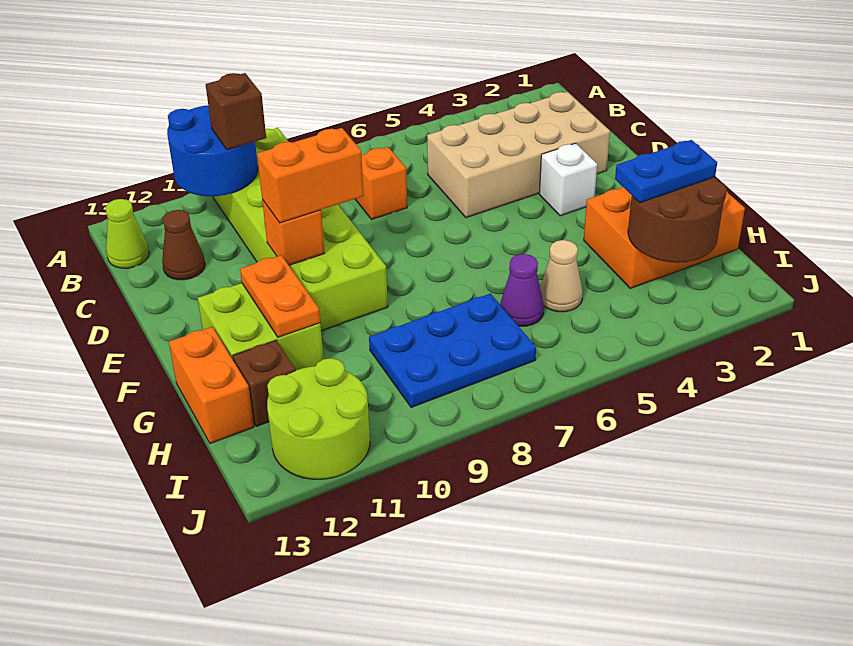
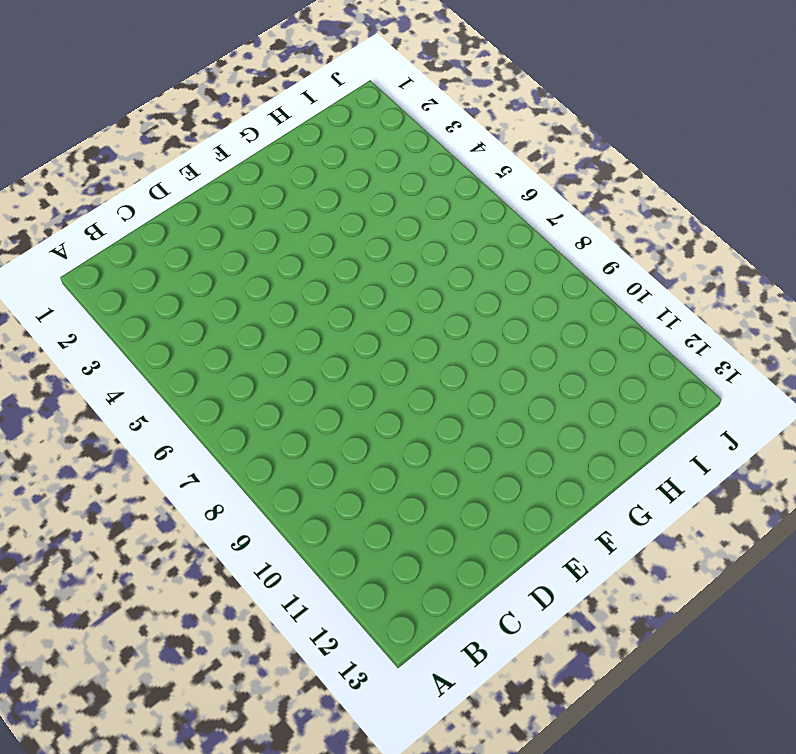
none -> lime brick A9:F10 level 1
none -> lime cone B13 level 1
none -> tan brick C2:D5 level 1

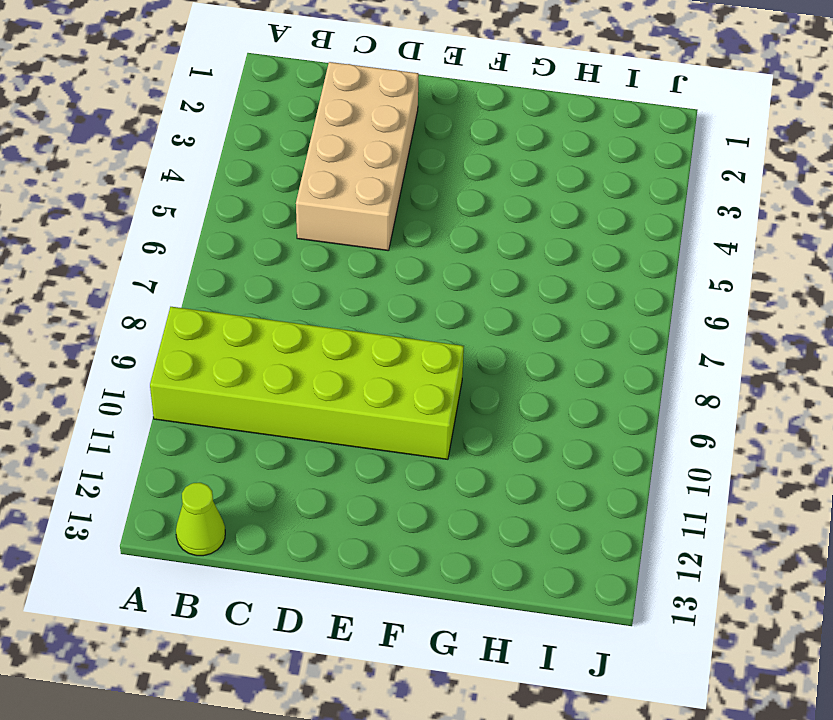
none -> orange brick C7 level 1
none -> brown cone C12 level 1
none -> white brick E3 level 1

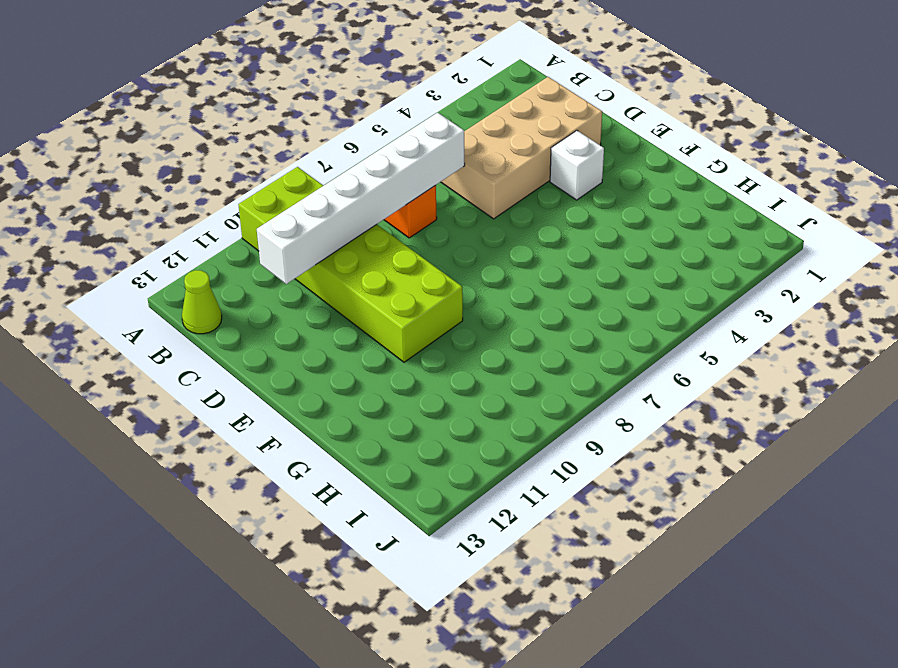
white brick C6:C11 level 2 -> none
none -> brown cone C12 level 1
none -> lime brick F11:G12 level 1
none -> orange brick G1:H3 level 1

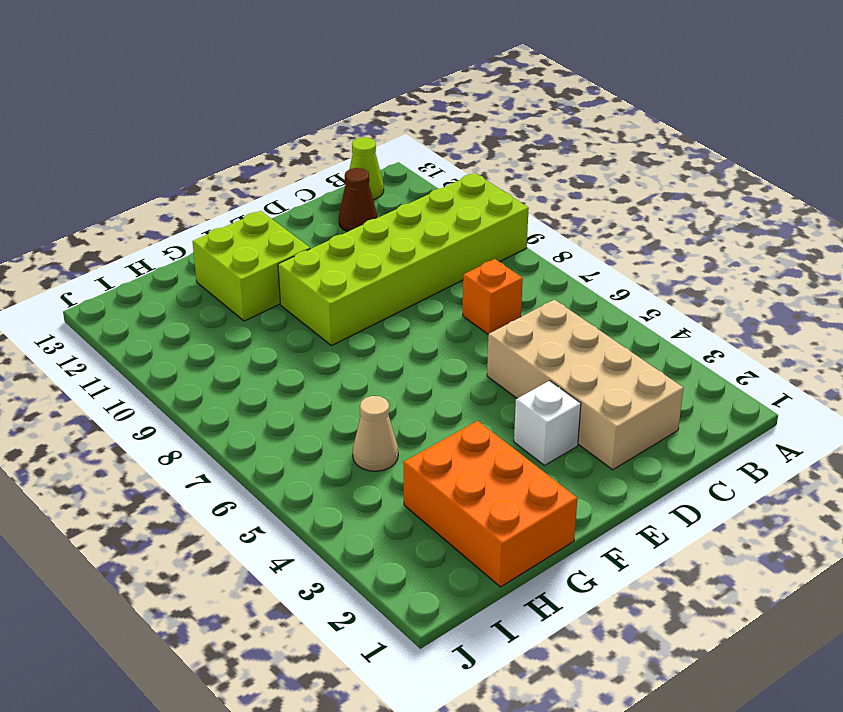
none -> orange brick G13:H13 level 1
none -> purple cone H6 level 1
none -> blue plate H7:I9 level 1

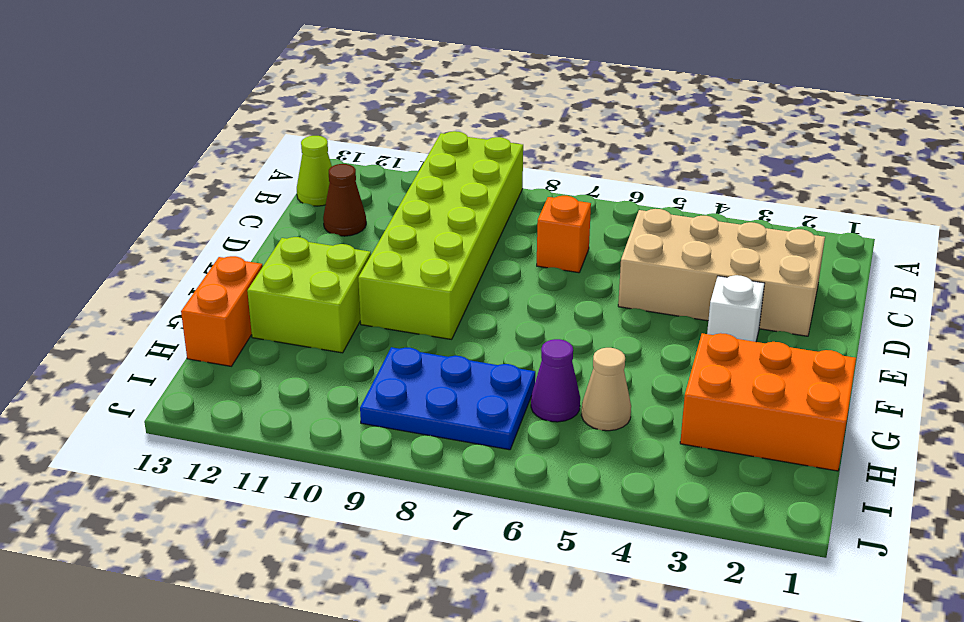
none -> brown brick H12 level 1
none -> lime round brick I11:J12 level 1
none -> blue round brick A10:B11 level 2

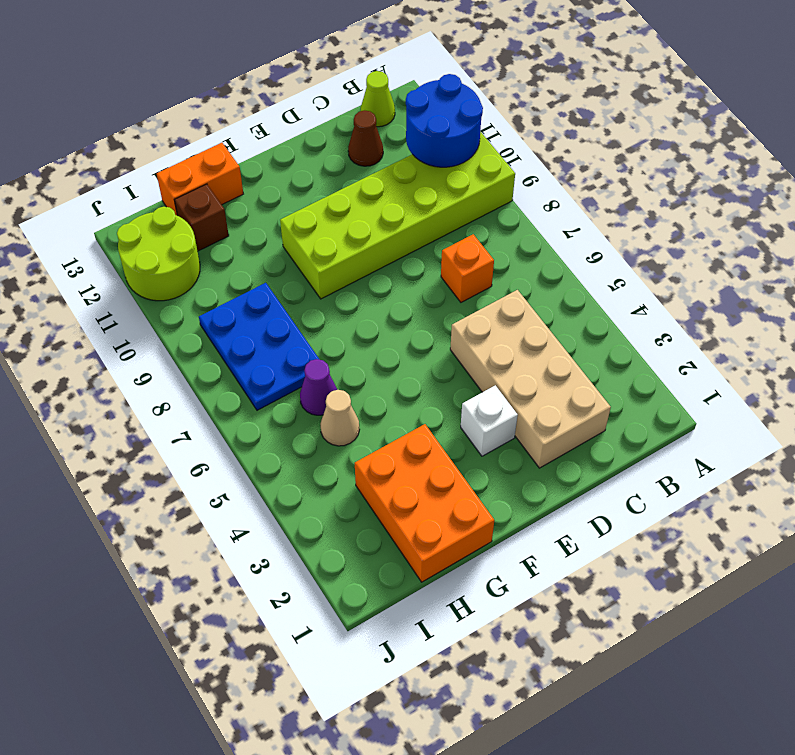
none -> lime brick F11:G12 level 1
none -> orange brick E10 level 2
none -> orange plate F11:G11 level 2

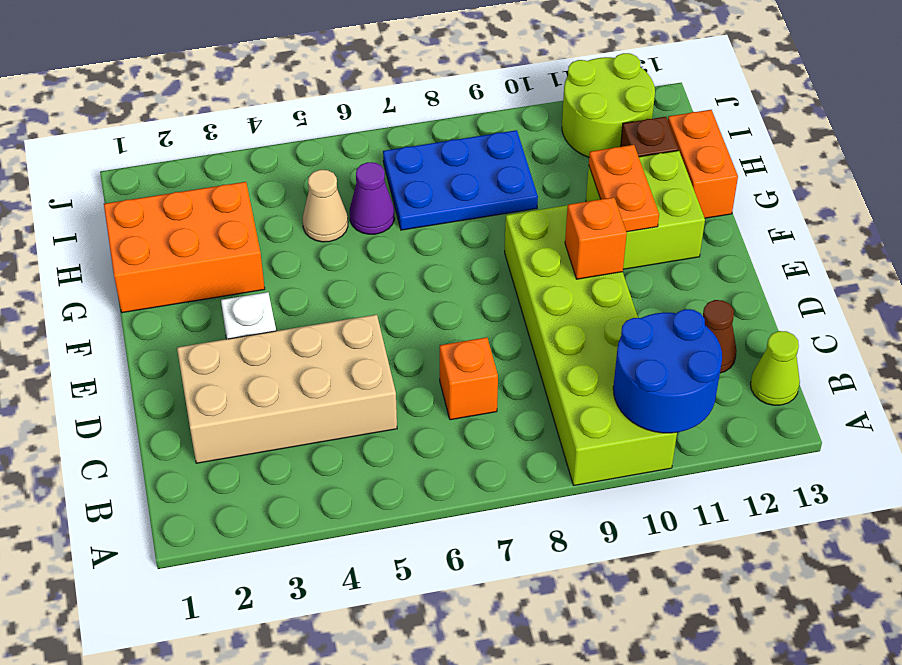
none -> brown round brick H2:I3 level 2
none -> brown brick B10 level 3
none -> orange brick E9:E10 level 3

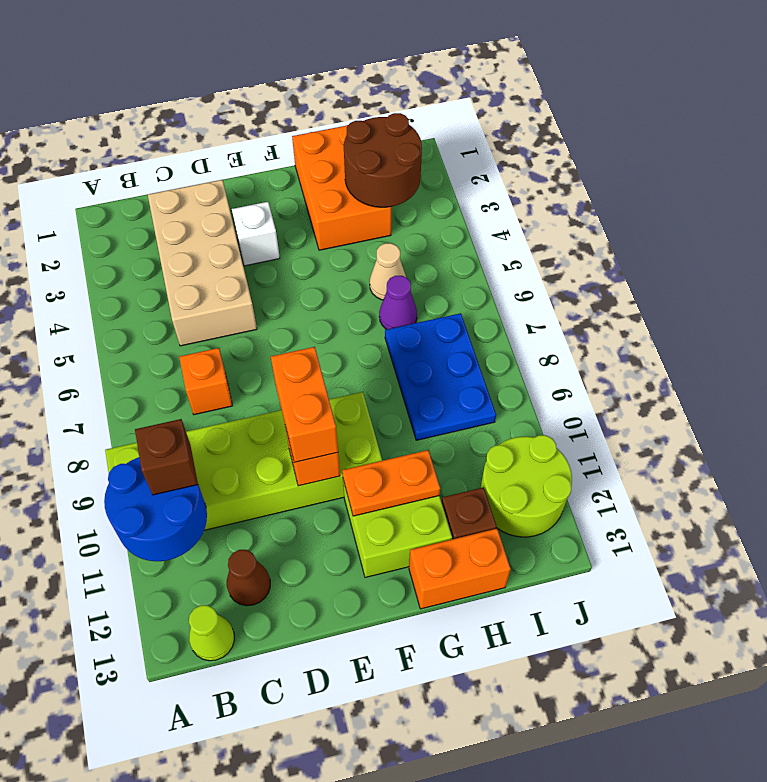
none -> blue plate H2:H3 level 3

